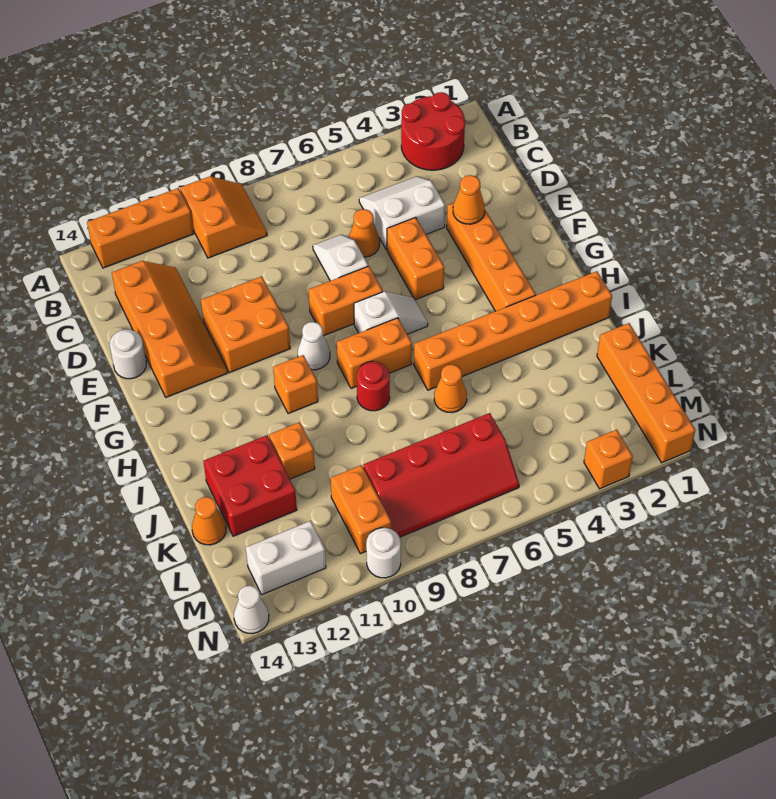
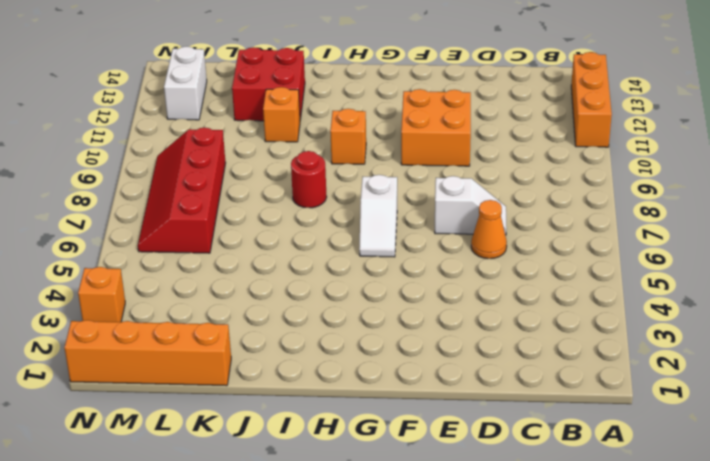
none -> red round brick A2:B3 level 1
none -> orange slope A9:B10 level 1 top 10
none -> white slope C4:D5 level 1 top D
none -> orange slope C12:F13 level 1 top 13

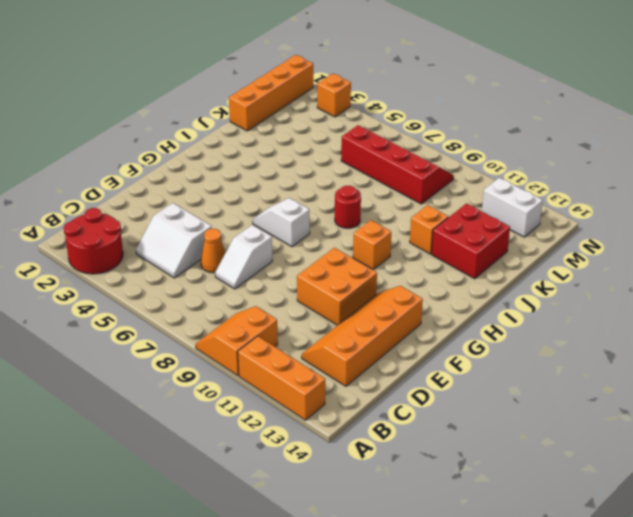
none -> orange brick E3:H3 level 1
none -> orange brick E5:F5 level 1
none -> white round brick E14 level 1
none -> orange brick F7:F8 level 1

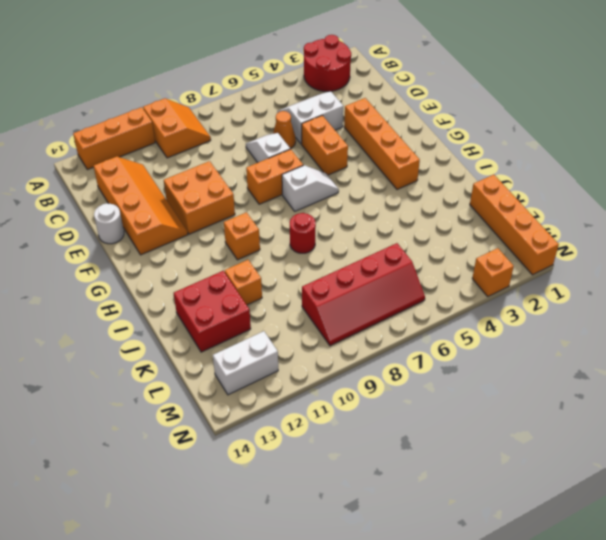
none -> white cone G9 level 1
none -> orange brick H7:H8 level 1
none -> orange brick I1:I6 level 1
none -> orange cone J6 level 1

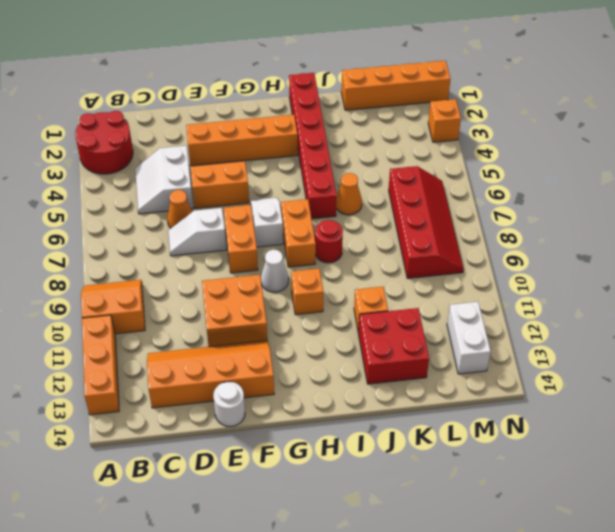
red brick I1:I6 level 1 -> orange brick I1:I6 level 1
none -> orange cone K14 level 1
none -> orange brick L10:M10 level 1
none -> white round brick N10 level 1
none -> white cone N14 level 1

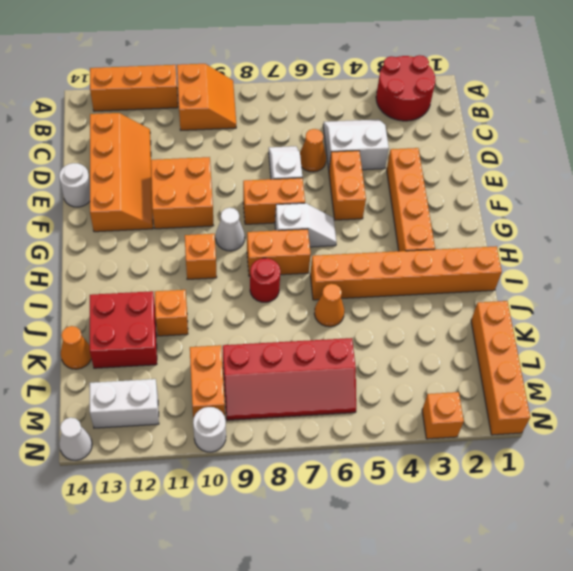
none -> orange cone E3 level 2

